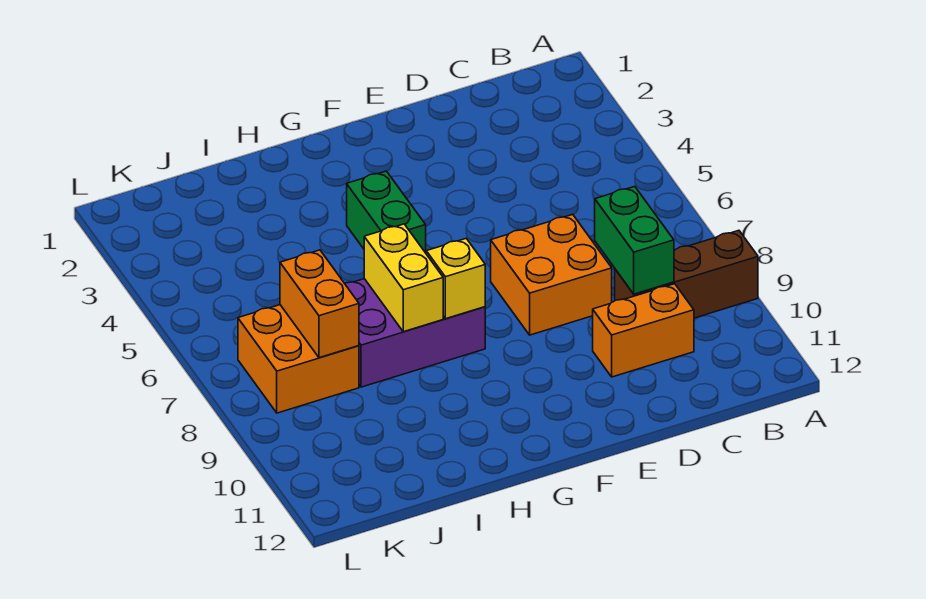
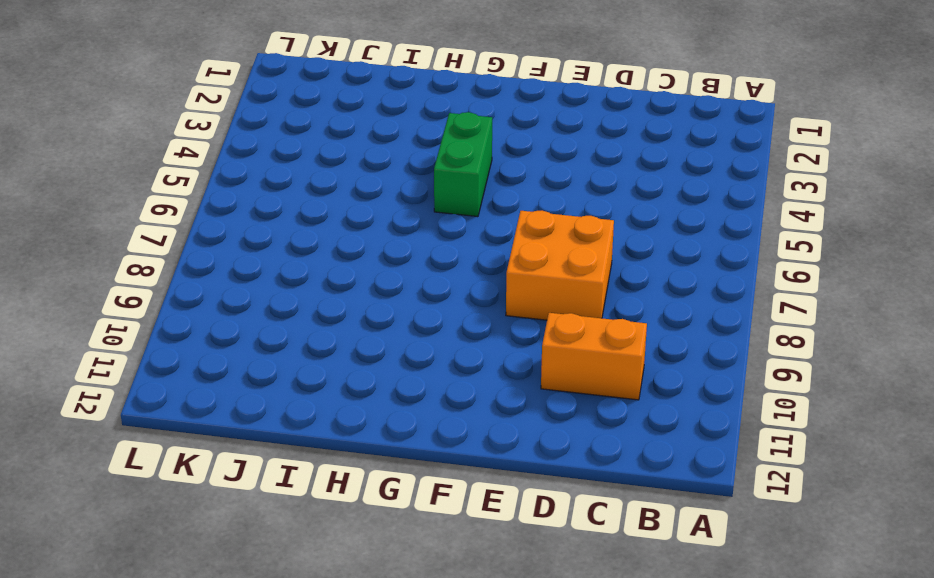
none -> brown brick A9:C9 level 1
none -> purple brick G7:I8 level 1

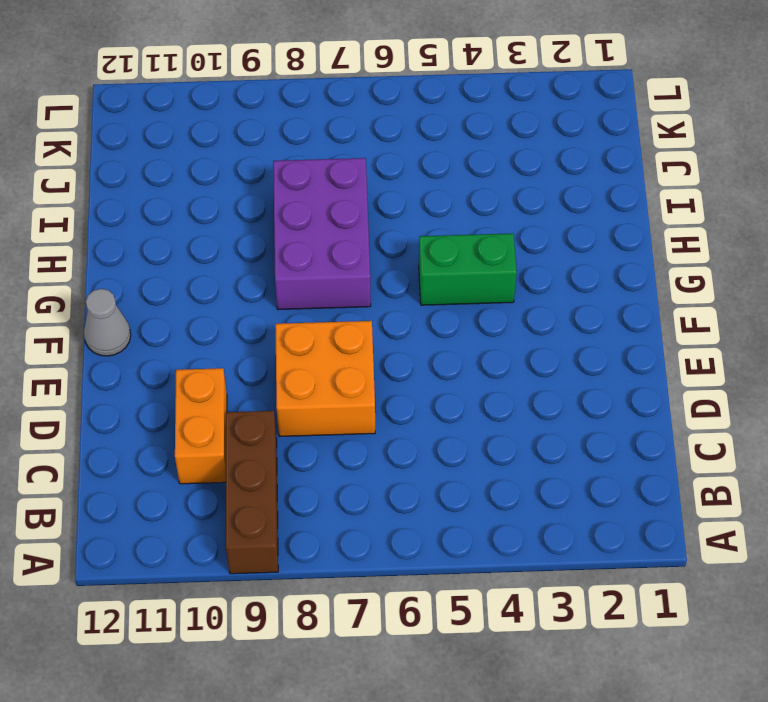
grey cone F12 level 1 -> none
none -> orange brick J7:K8 level 1
none -> green brick C8:C9 level 2

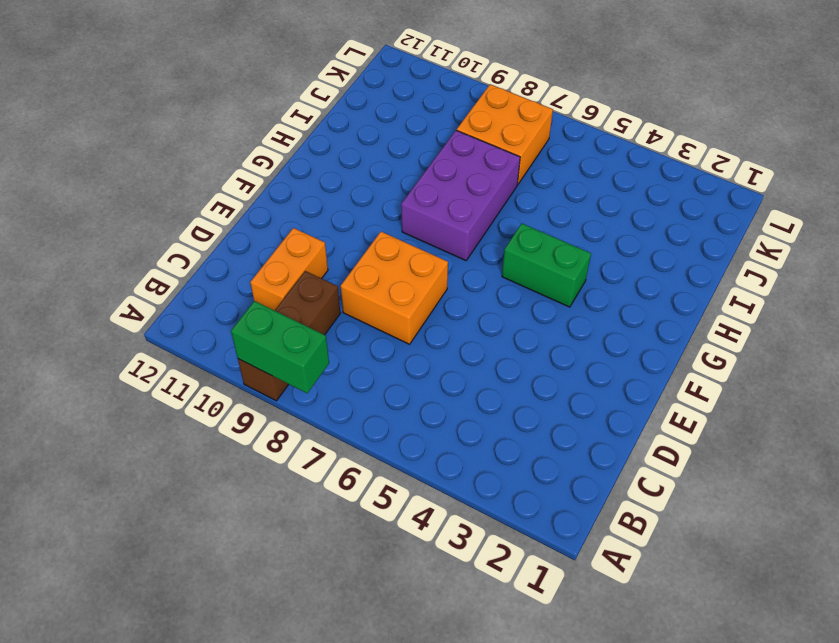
green brick A8:A9 level 2 -> green brick C8:C9 level 2
none -> yellow brick G8 level 2
none -> yellow brick H7:H8 level 2

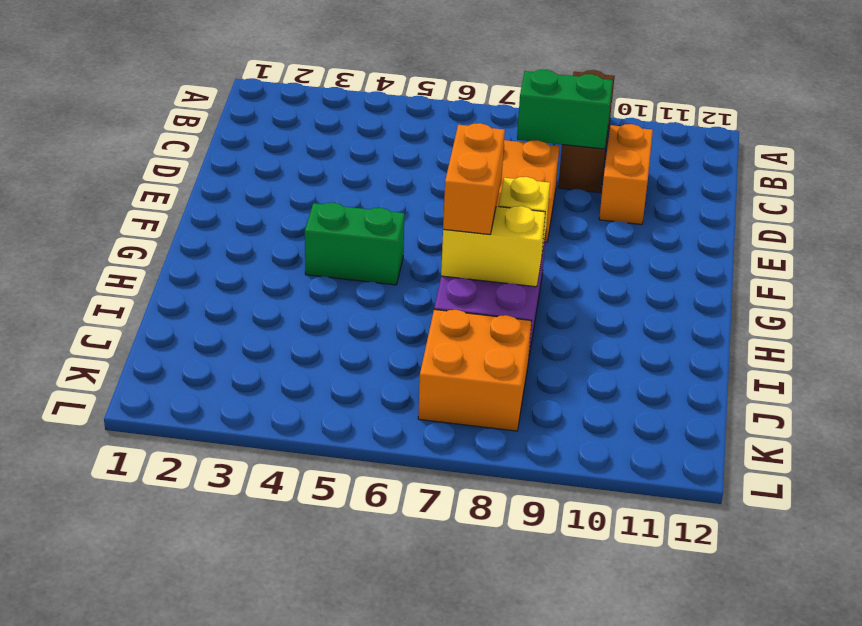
orange brick G7:H7 level 3 -> orange brick J7:J8 level 2

